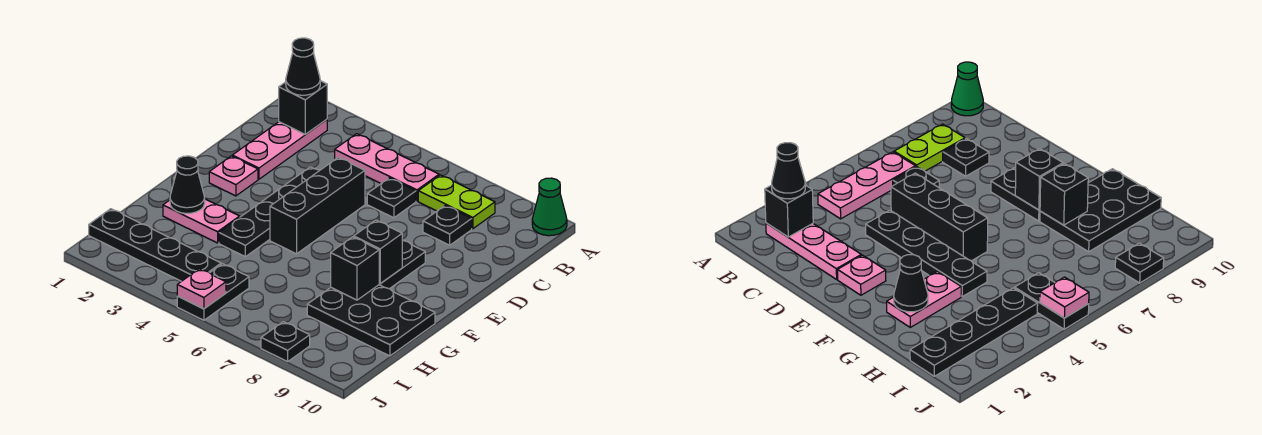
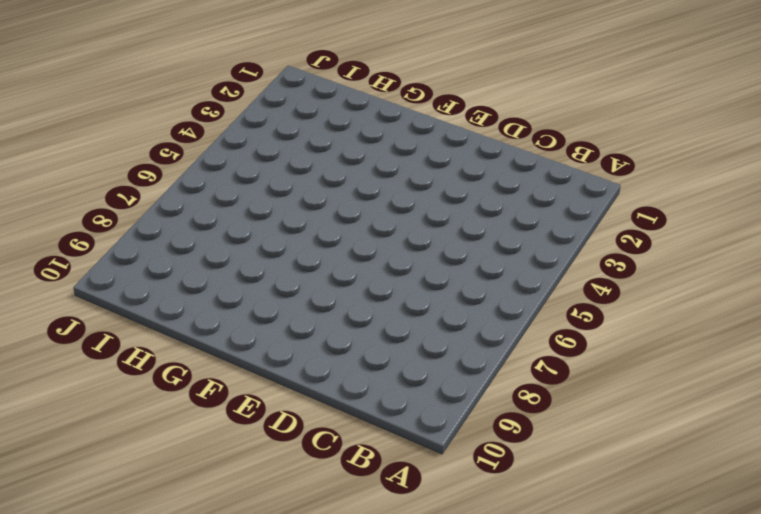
none -> green cone A10 level 1
none -> pink plate B2:D2 level 1
none -> pink plate B4:B6 level 1

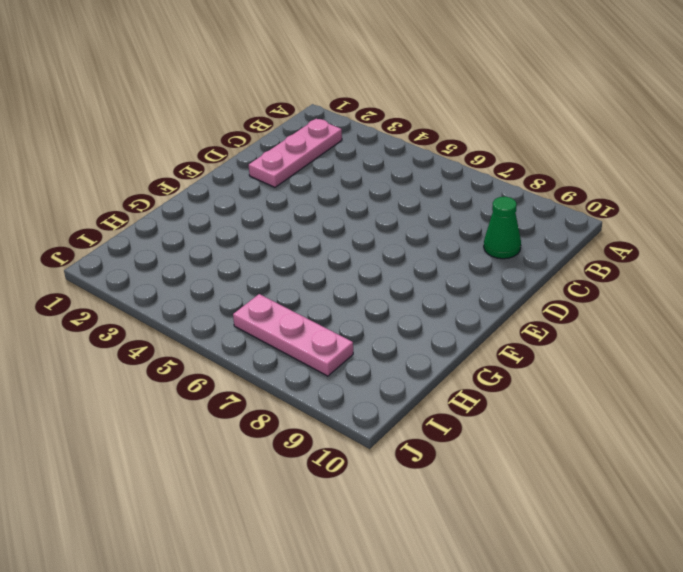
green cone C9 level 1 -> green cone A10 level 1
pink plate I6:I8 level 1 -> pink plate B4:B6 level 1
none -> lime plate B7:B8 level 1
none -> black plate C6 level 1
none -> black plate C8 level 1

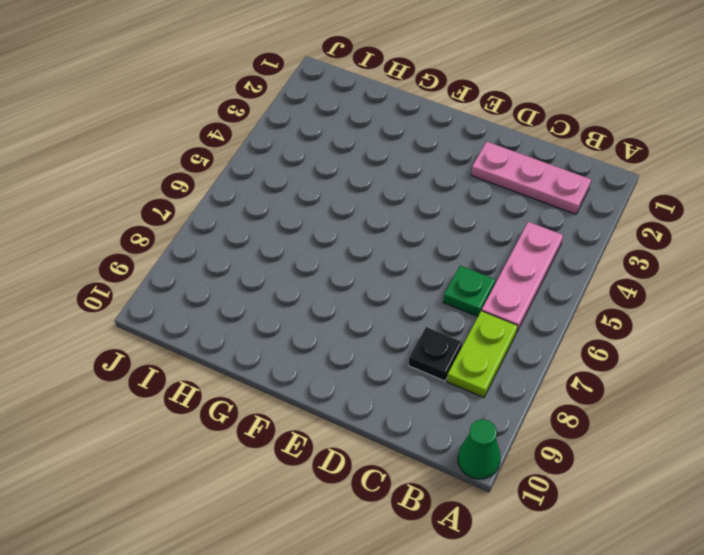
green plate C6 level 1 -> black plate C6 level 1
none -> black plate D4:G4 level 1
none -> black brick D5:F5 level 1
none -> pink plate E2 level 1

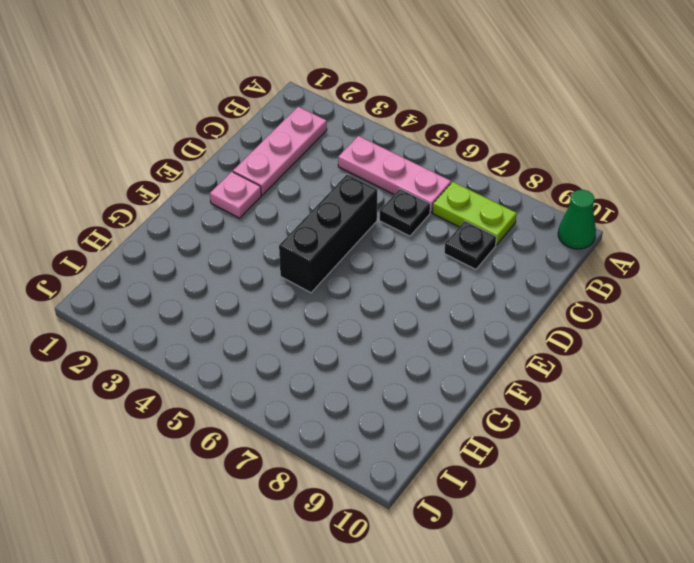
none -> black plate D4:G4 level 1
none -> black plate E8:F8 level 1
none -> pink plate G2:G3 level 1

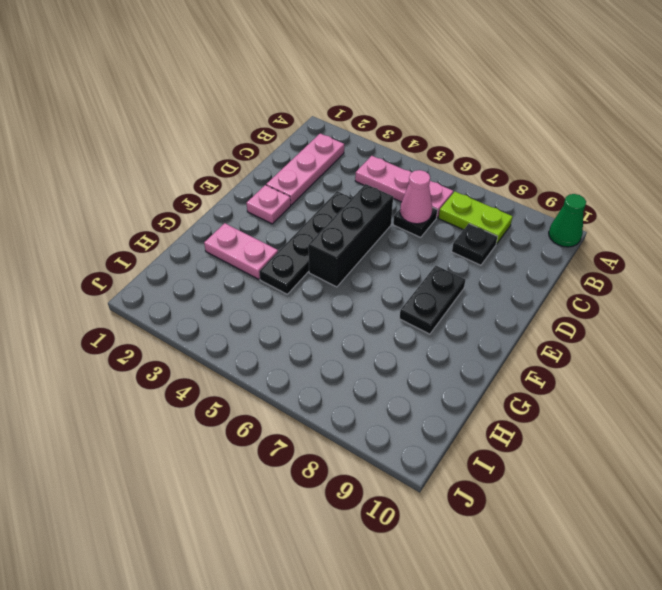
pink cone C6 level 2 -> none
none -> black plate G8:H10 level 1
none -> black plate I1:I4 level 1
none -> black plate I5:J5 level 1

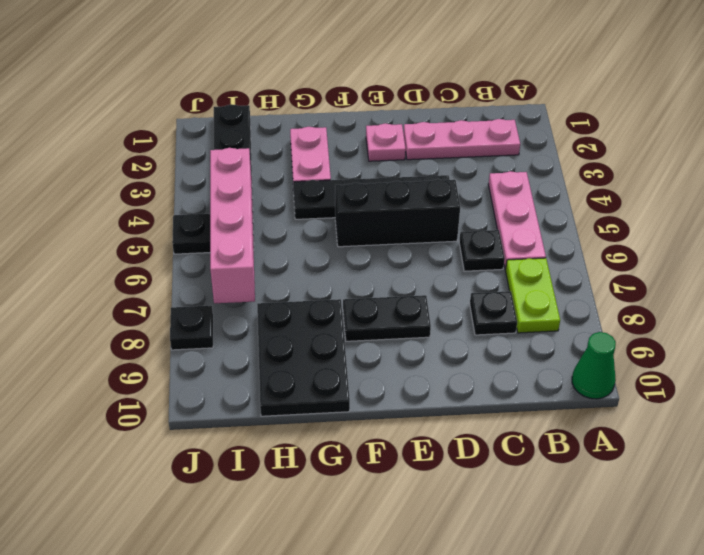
pink brick I4:I7 level 2 -> none
none -> black brick B2 level 2
none -> black brick F8 level 2
none -> black cone G2 level 2

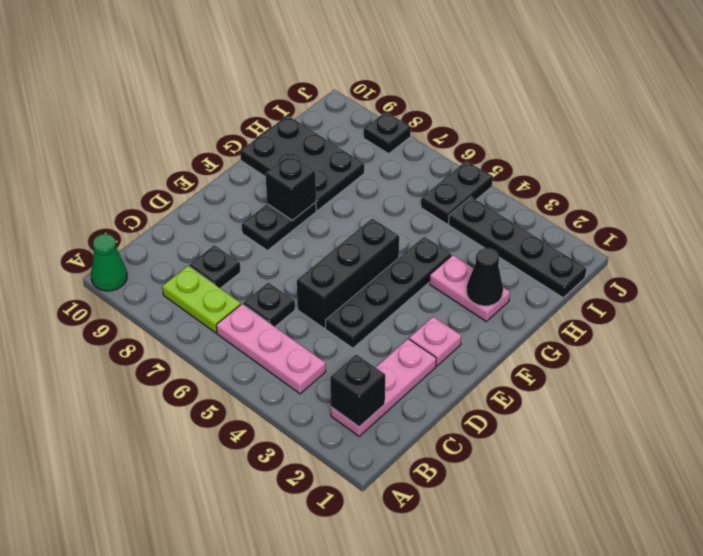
none -> black brick G8 level 2
none -> pink plate J5 level 2
none -> black cone B2 level 3

